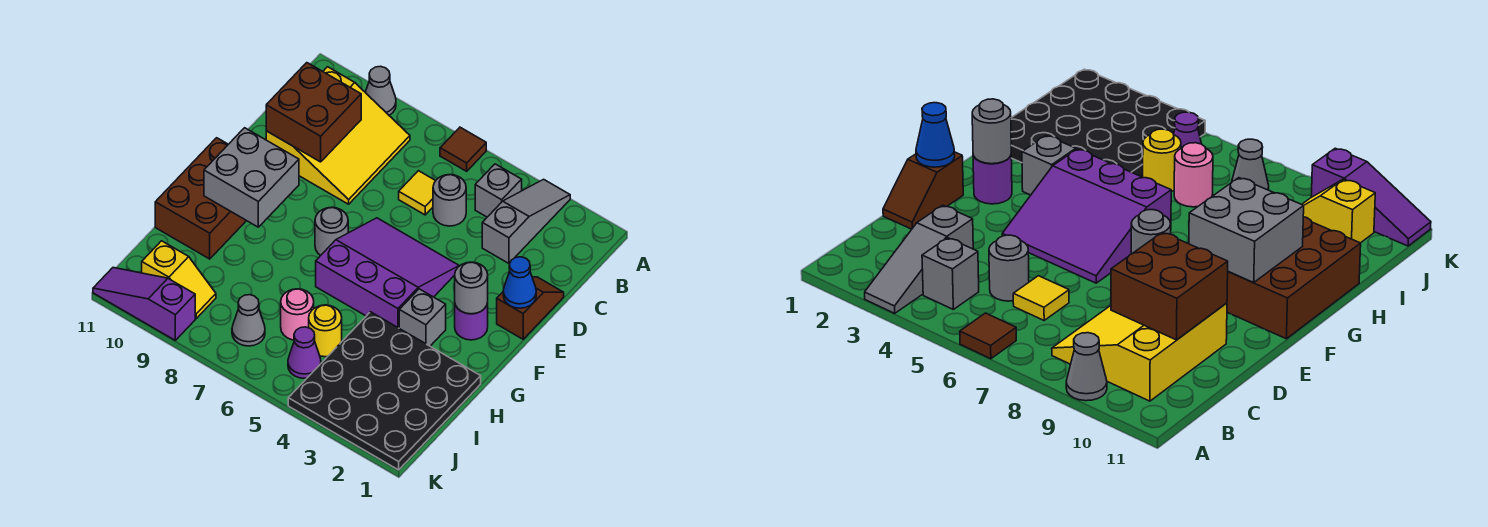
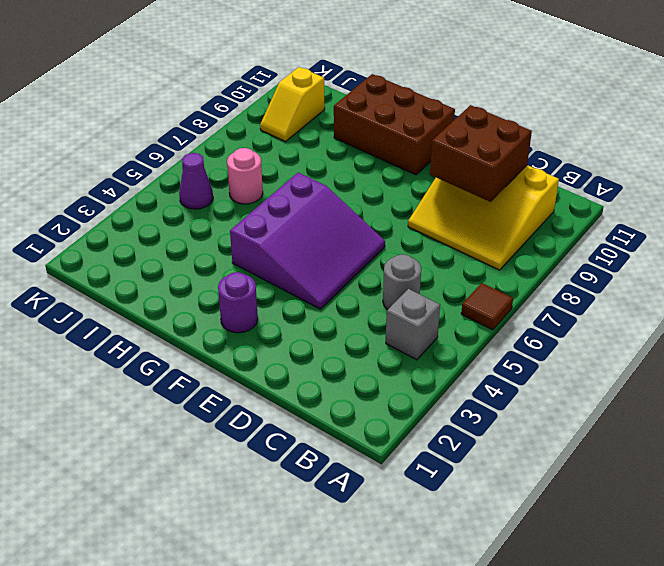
none -> grey slope A3:C3 level 1 top C
none -> grey cone A9 level 1
none -> yellow tile C6 level 1

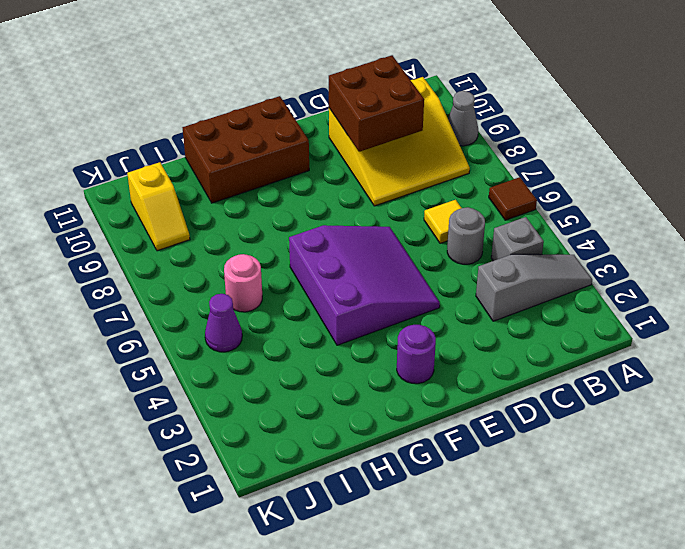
none -> brown slope D1:E1 level 1 top E
none -> grey round brick F7 level 1
none -> grey brick G3 level 1

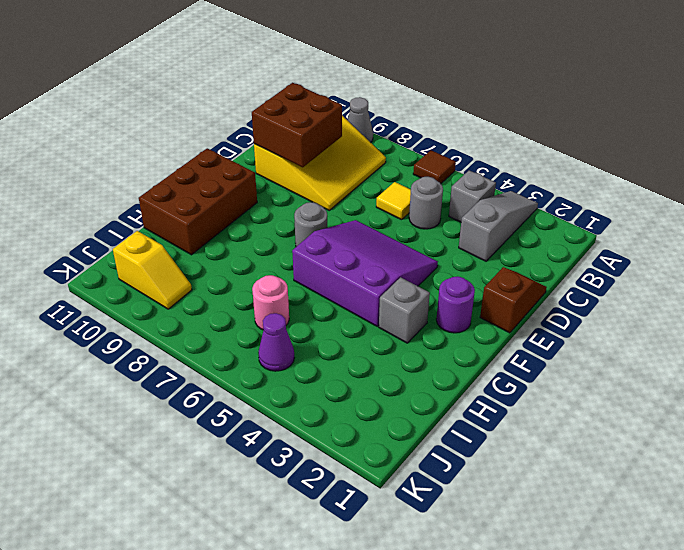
none -> black plate H1:K4 level 1
none -> yellow round brick I5 level 1
none -> grey cone J7 level 1

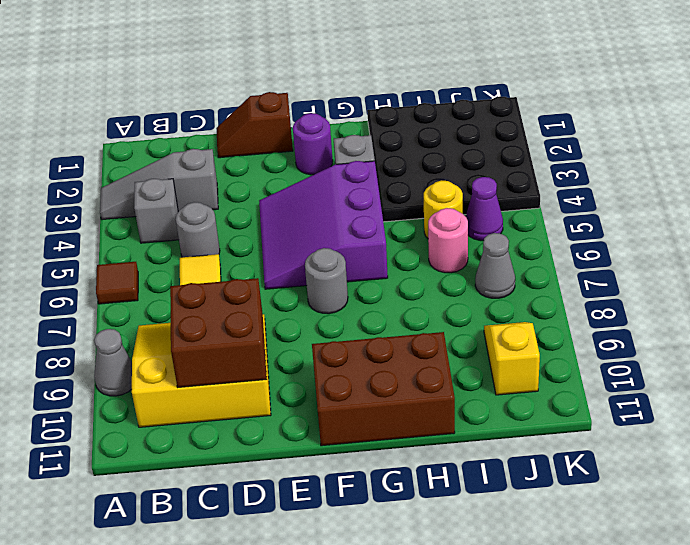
none -> purple slope K9:K11 level 1 top 9
none -> blue cone E1 level 2
none -> grey round brick F2 level 2

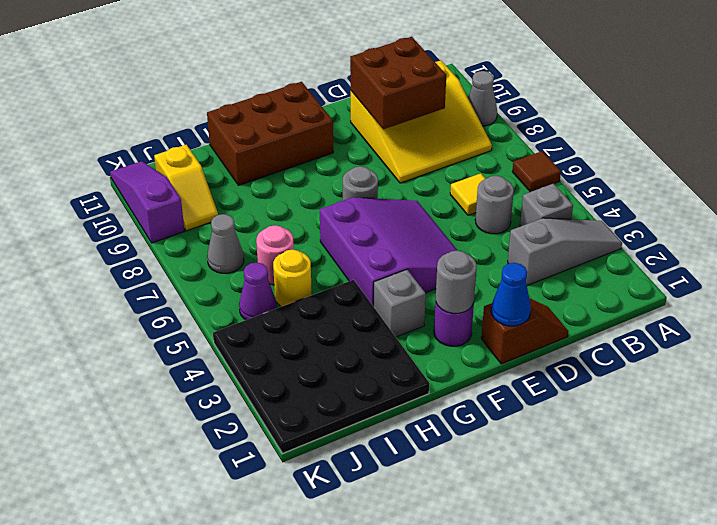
none -> grey brick F9:G10 level 2

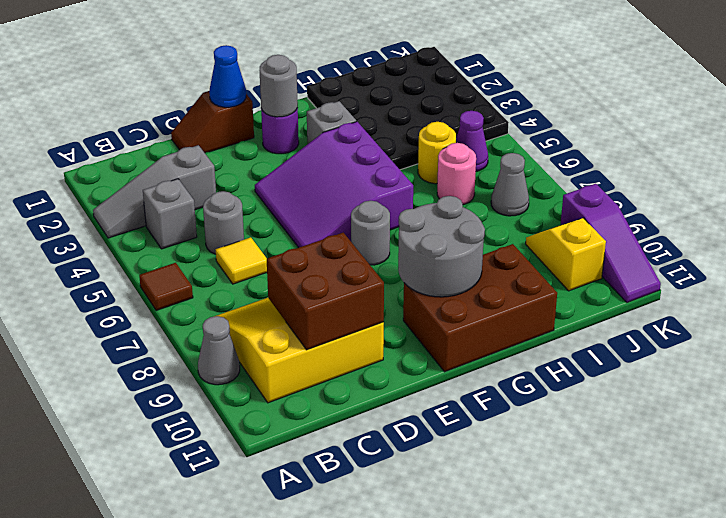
grey round brick F9:G10 level 2 -> grey brick F9:G10 level 2

